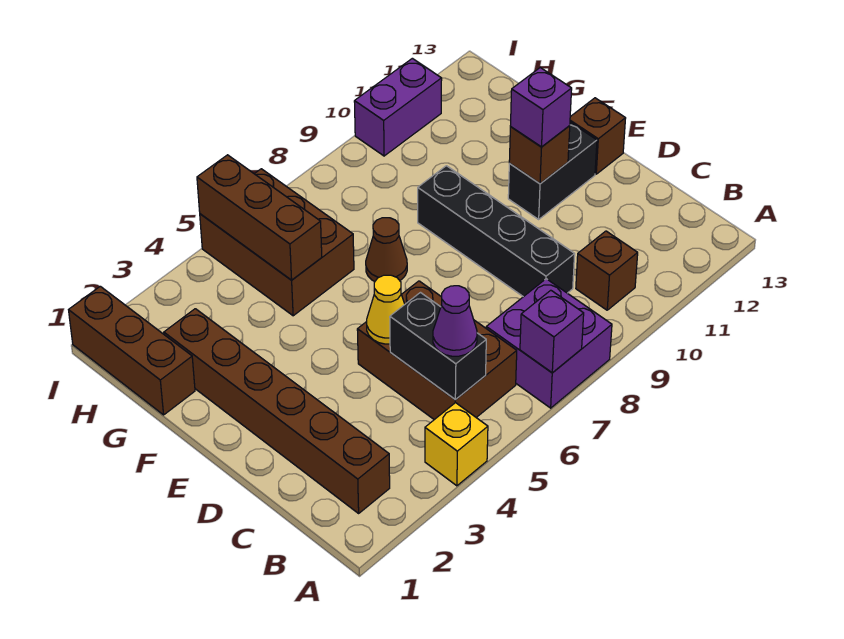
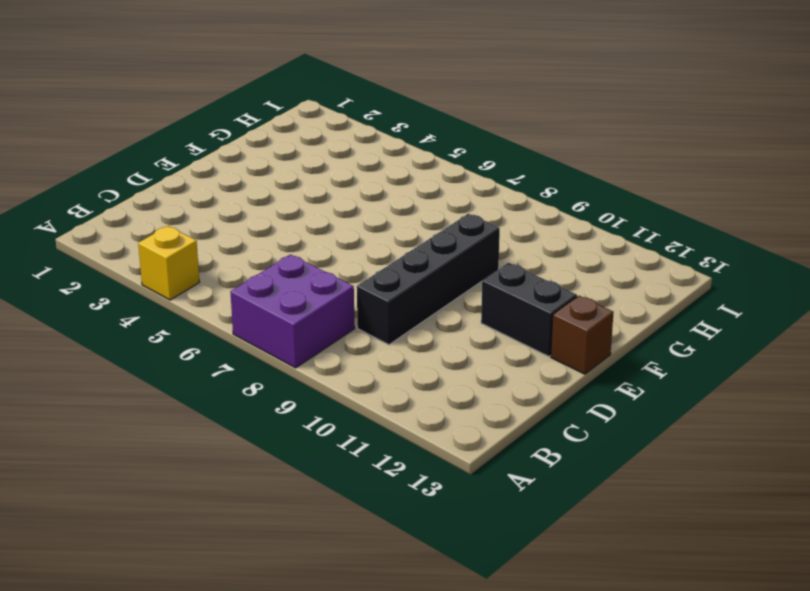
none -> brown brick B2:G2 level 1
none -> brown brick B5:D6 level 1
none -> brown brick B10 level 1

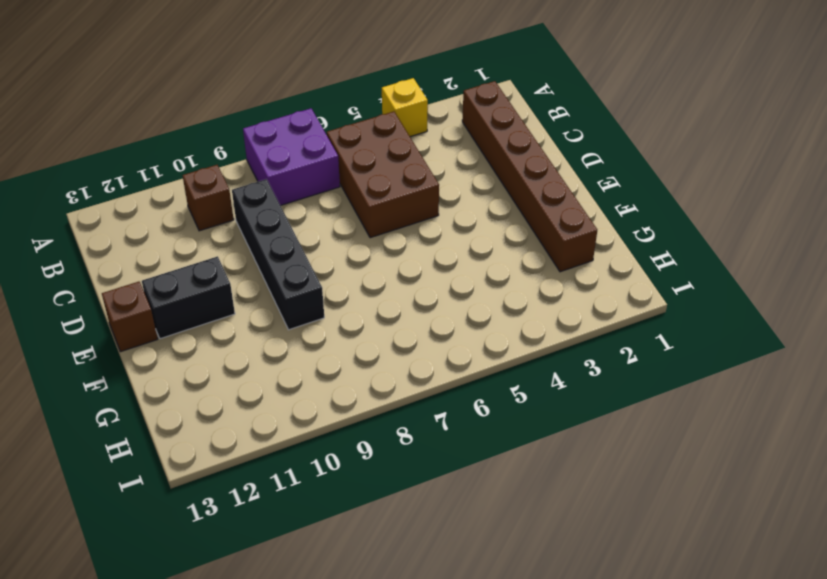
none -> brown cone F7 level 1
none -> brown brick G1:I1 level 1
none -> brown brick G5:I6 level 1

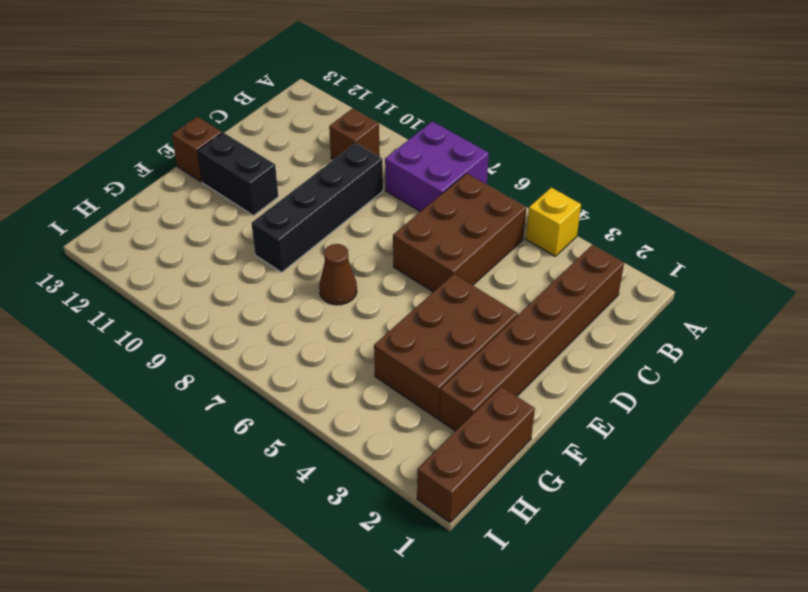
brown brick E3:G4 level 1 -> brown brick G5:I6 level 1
none -> purple brick I10:I11 level 1
none -> purple brick A7 level 2
none -> black brick B5:C5 level 2

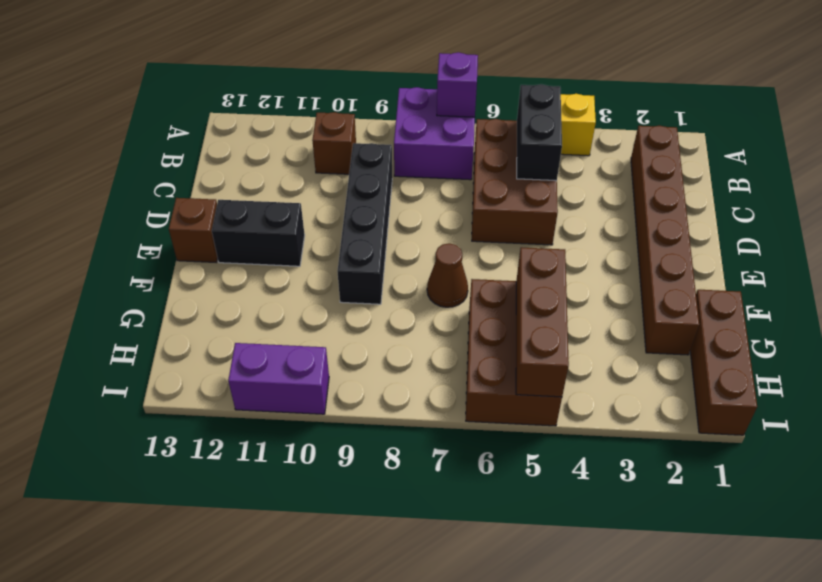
none -> yellow cone D5 level 2
none -> brown brick E11 level 2
none -> purple cone B5 level 3

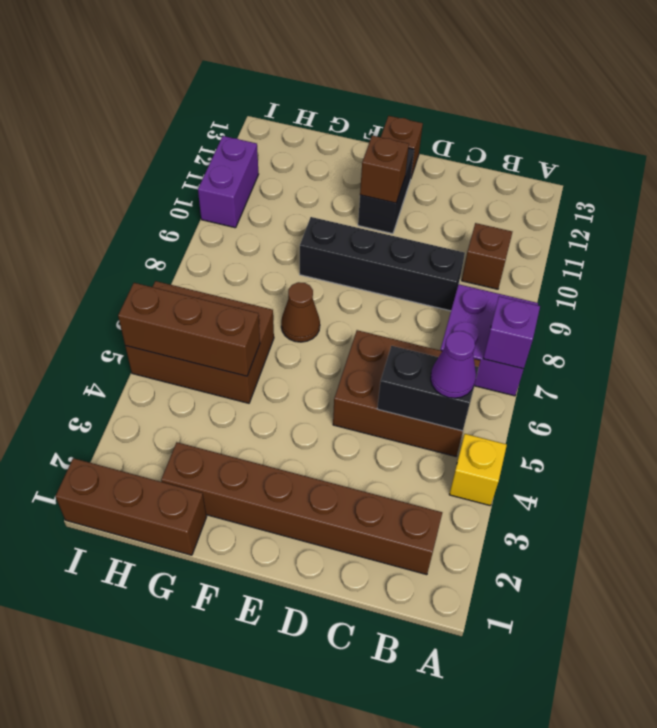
none -> yellow cone D5 level 2
none -> purple brick E11 level 3

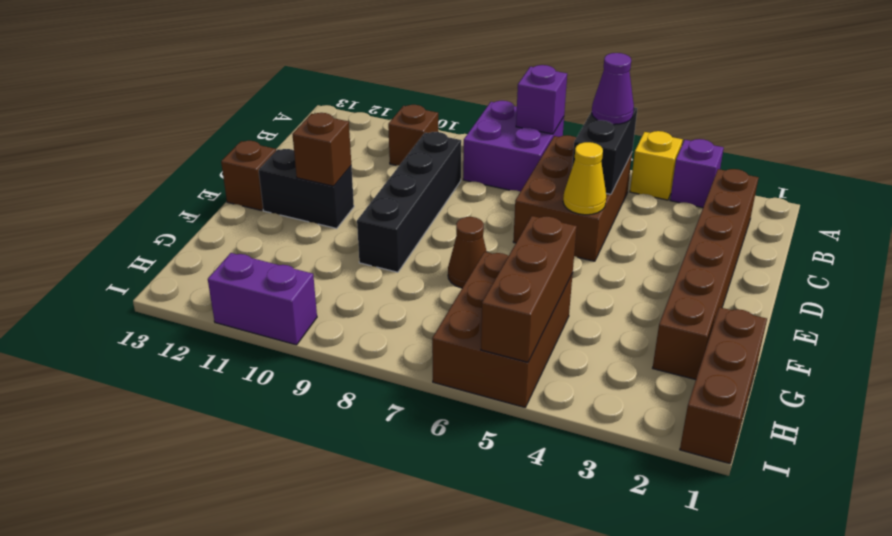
purple brick A3 level 1 -> purple brick E11 level 3

